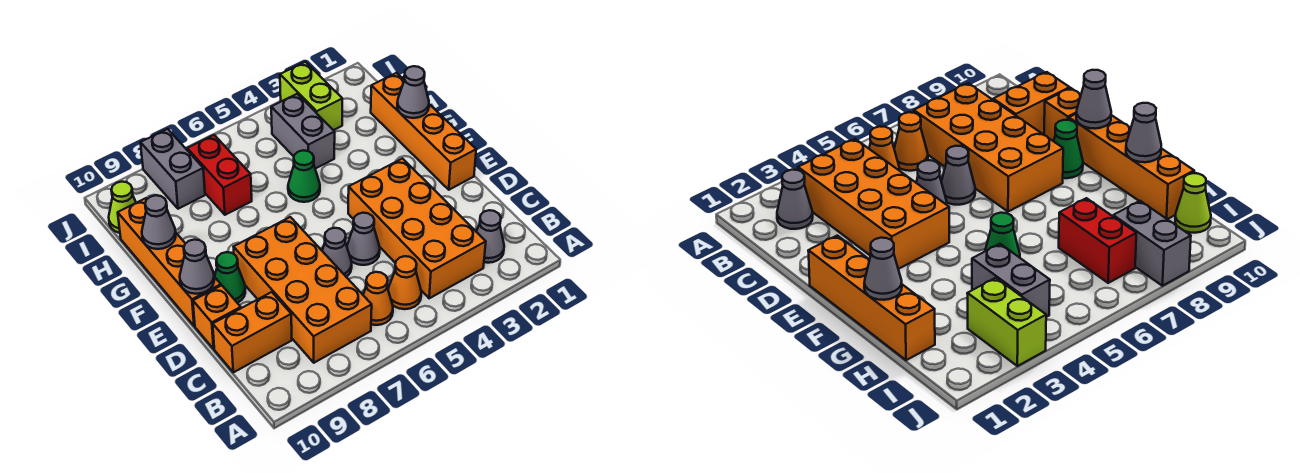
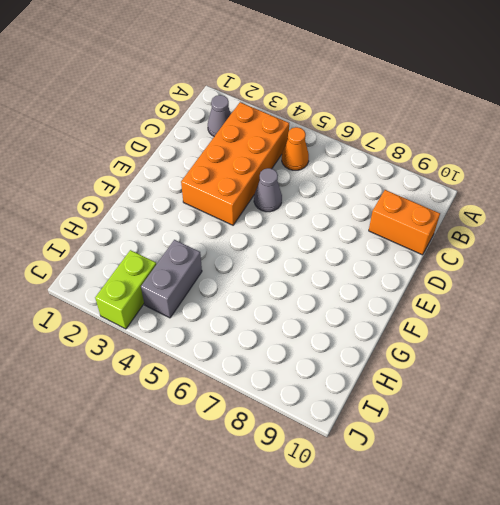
none -> orange cone B6 level 1
none -> orange brick B7:E8 level 1
none -> grey cone D6 level 1

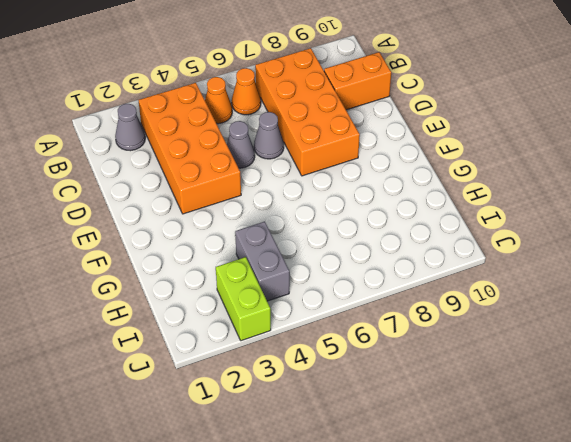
none -> orange brick D10 level 1
none -> orange brick E1:H1 level 1
none -> green cone E9 level 1

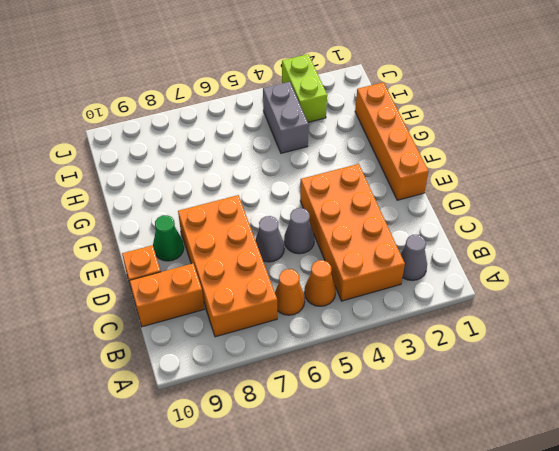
none -> orange brick E10:H10 level 1
none -> green cone G5 level 1
none -> red brick H7:I7 level 1

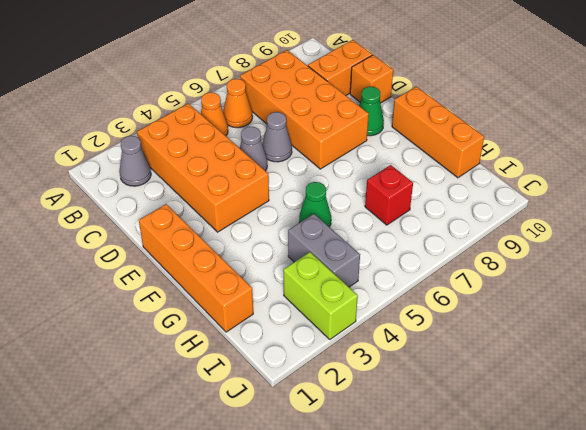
orange brick F10:H10 level 1 -> orange brick E10:H10 level 1
red brick H7 level 1 -> red brick H7:I7 level 1
none -> grey brick I8:J8 level 1
none -> lime cone I10 level 1
none -> grey cone E10 level 2

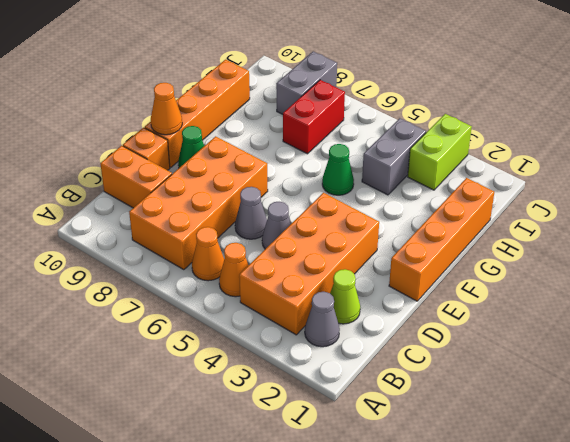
lime cone C2 level 1 -> lime cone I10 level 1
orange cone E10 level 2 -> grey cone E10 level 2
none -> grey cone G1 level 2
none -> grey cone G10 level 2

